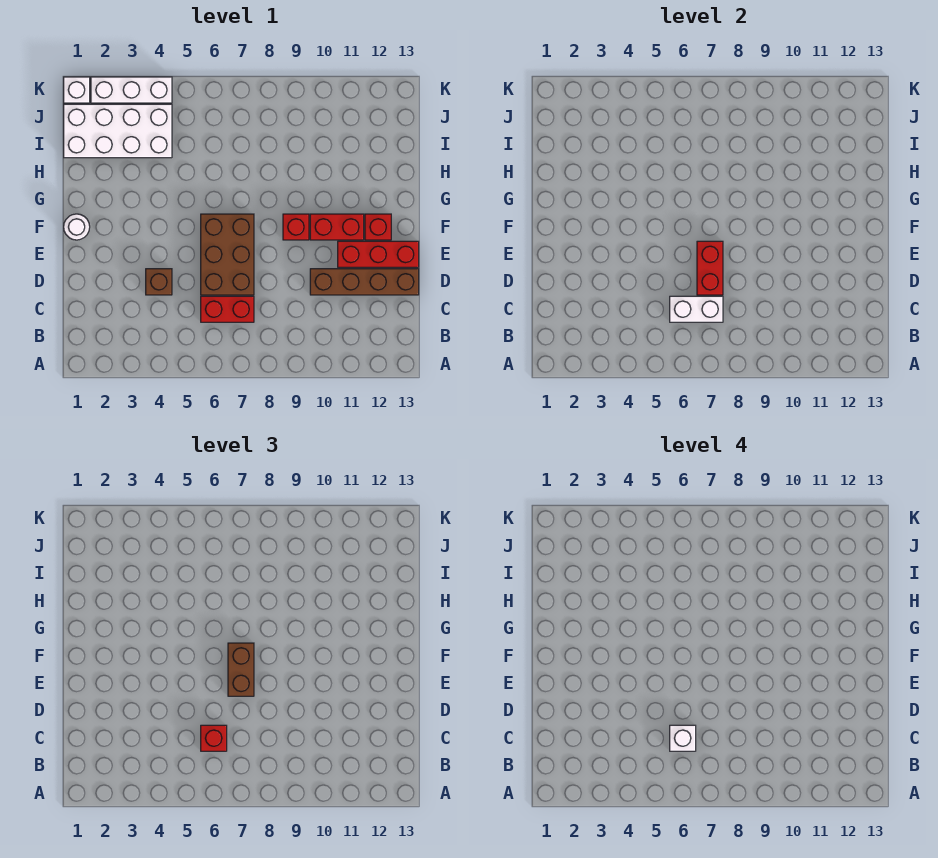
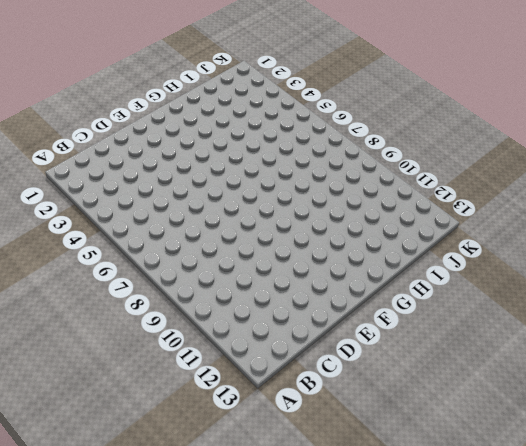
none -> red brick C6:C7 level 1
none -> brown brick D4 level 1
none -> brown brick D6:F7 level 1

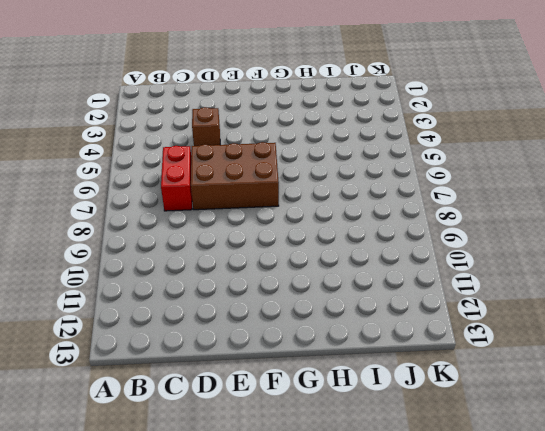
none -> brown brick D10:D13 level 1
none -> red brick E11:E13 level 1
none -> white round brick F1 level 1

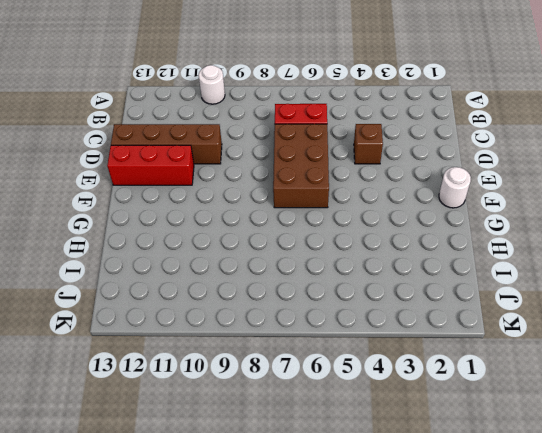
white round brick A10 level 1 -> none
none -> red brick F9 level 1
none -> red brick F10:F11 level 1
none -> red brick F12 level 1

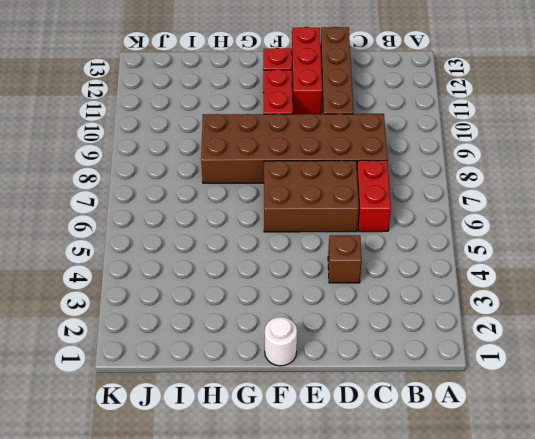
brown brick C8:H9 level 1 -> red brick F9 level 1
none -> white brick I1:J4 level 1
none -> white brick K1 level 1
none -> white brick K2:K4 level 1

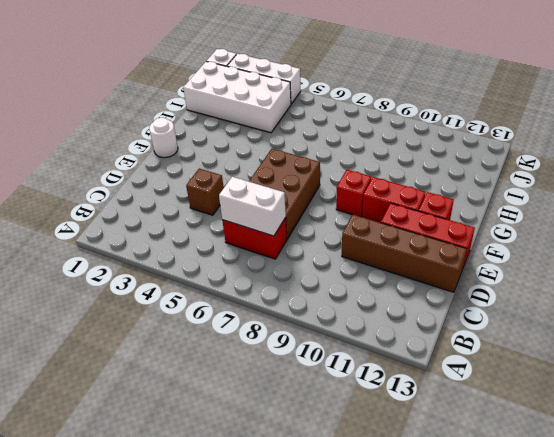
none -> red brick D7:E7 level 2
none -> red brick C6 level 3
none -> brown brick E7:F7 level 3

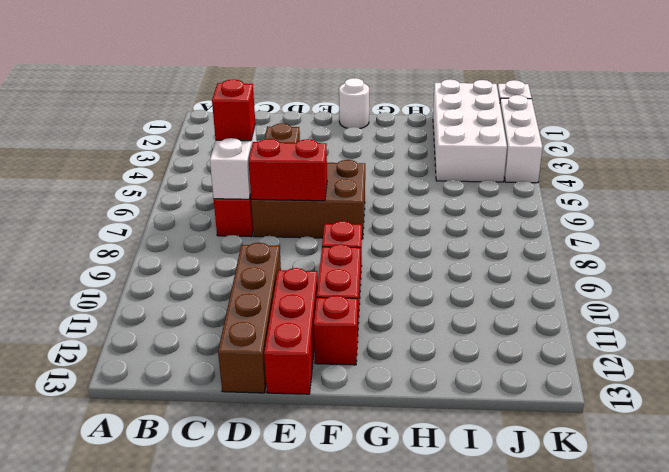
none -> brown brick E7:F7 level 3
none -> white brick C6 level 4

